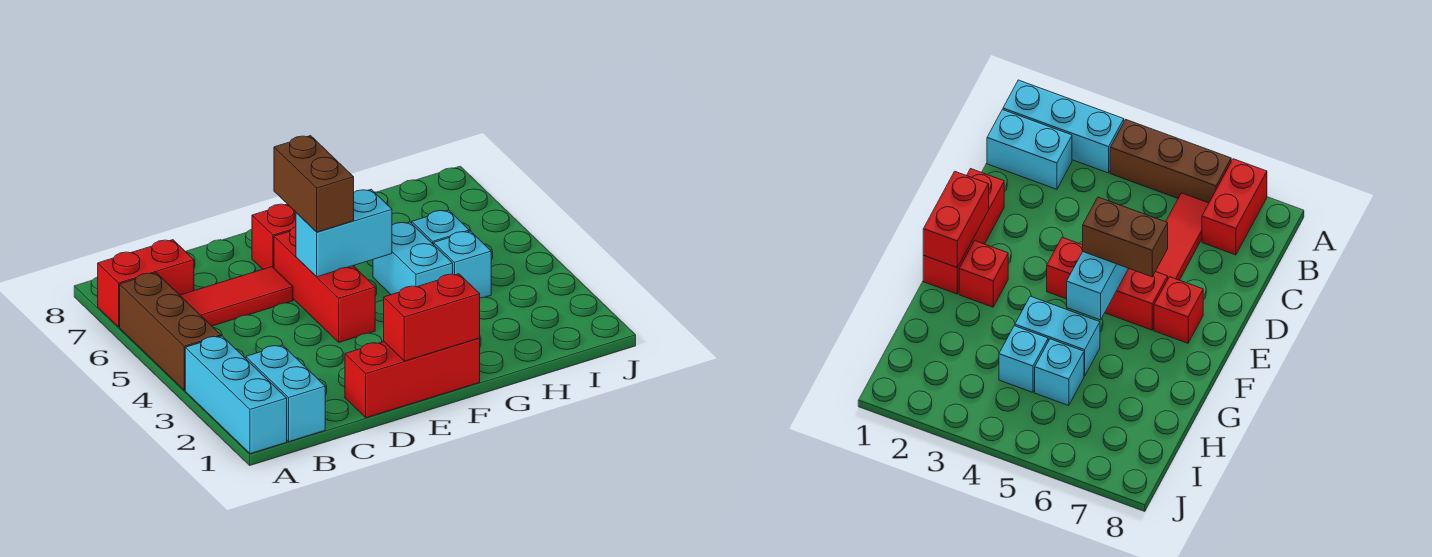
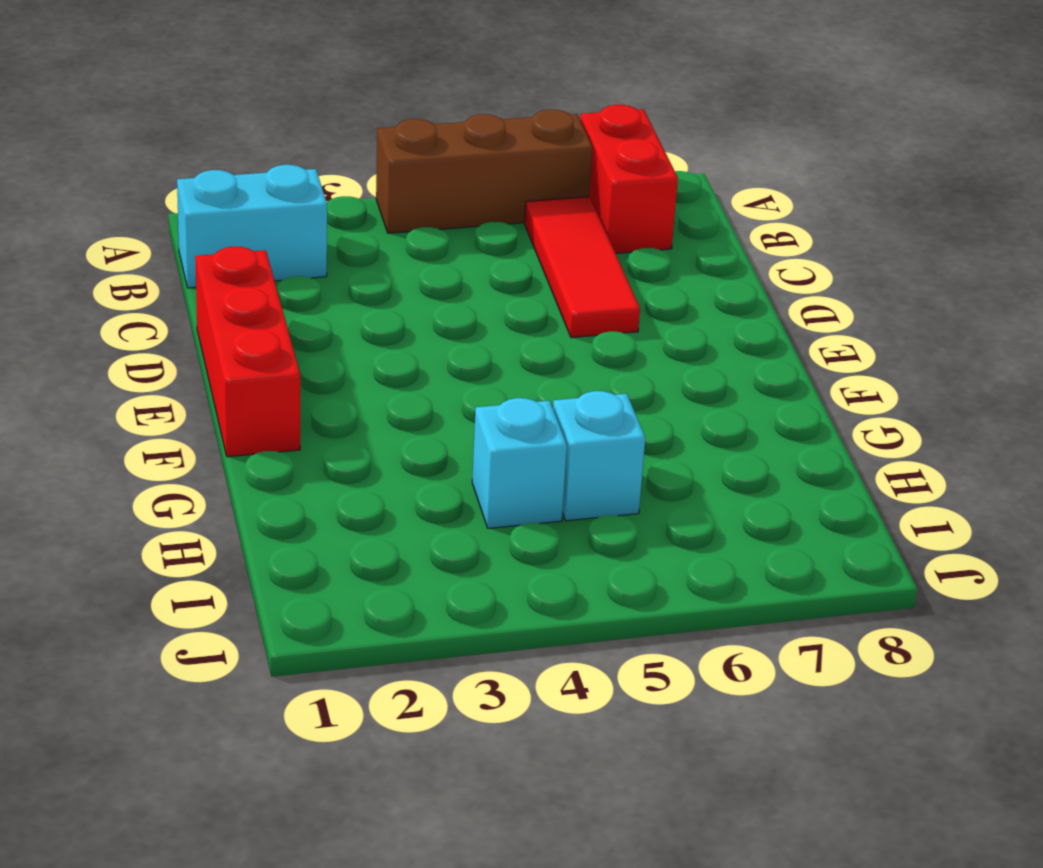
none -> cyan brick A1:A3 level 1
none -> red brick E4:E6 level 1
none -> red brick E7 level 1

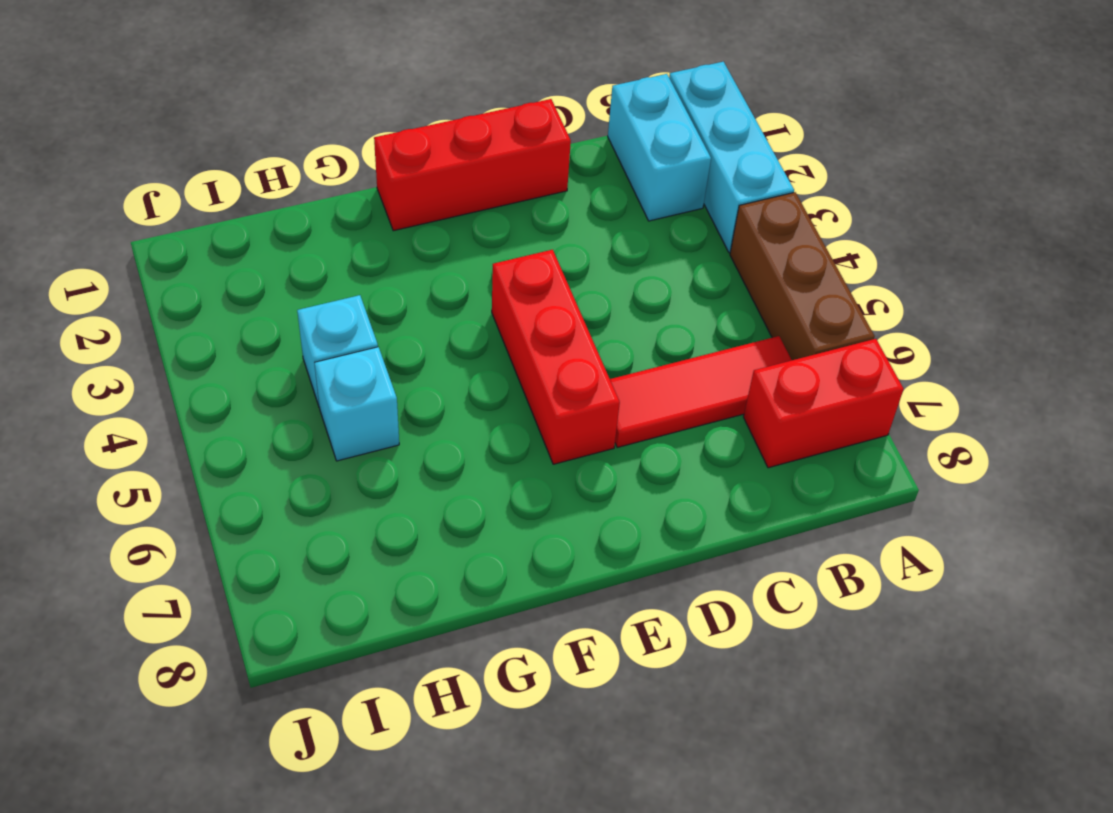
none -> red brick E7 level 1
none -> red brick F2 level 1
none -> cyan brick G4:G5 level 1

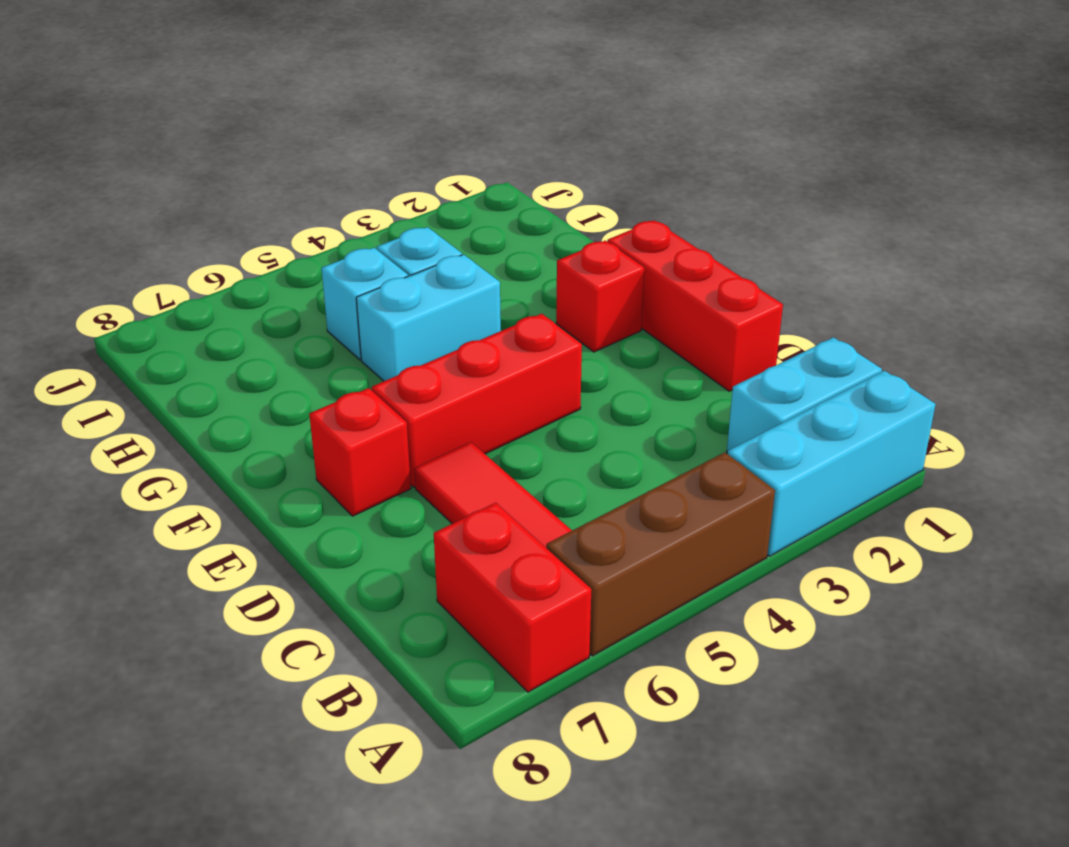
none -> red brick E1:F1 level 2
none -> cyan brick E5:F5 level 2
none -> brown brick E5:E6 level 3

